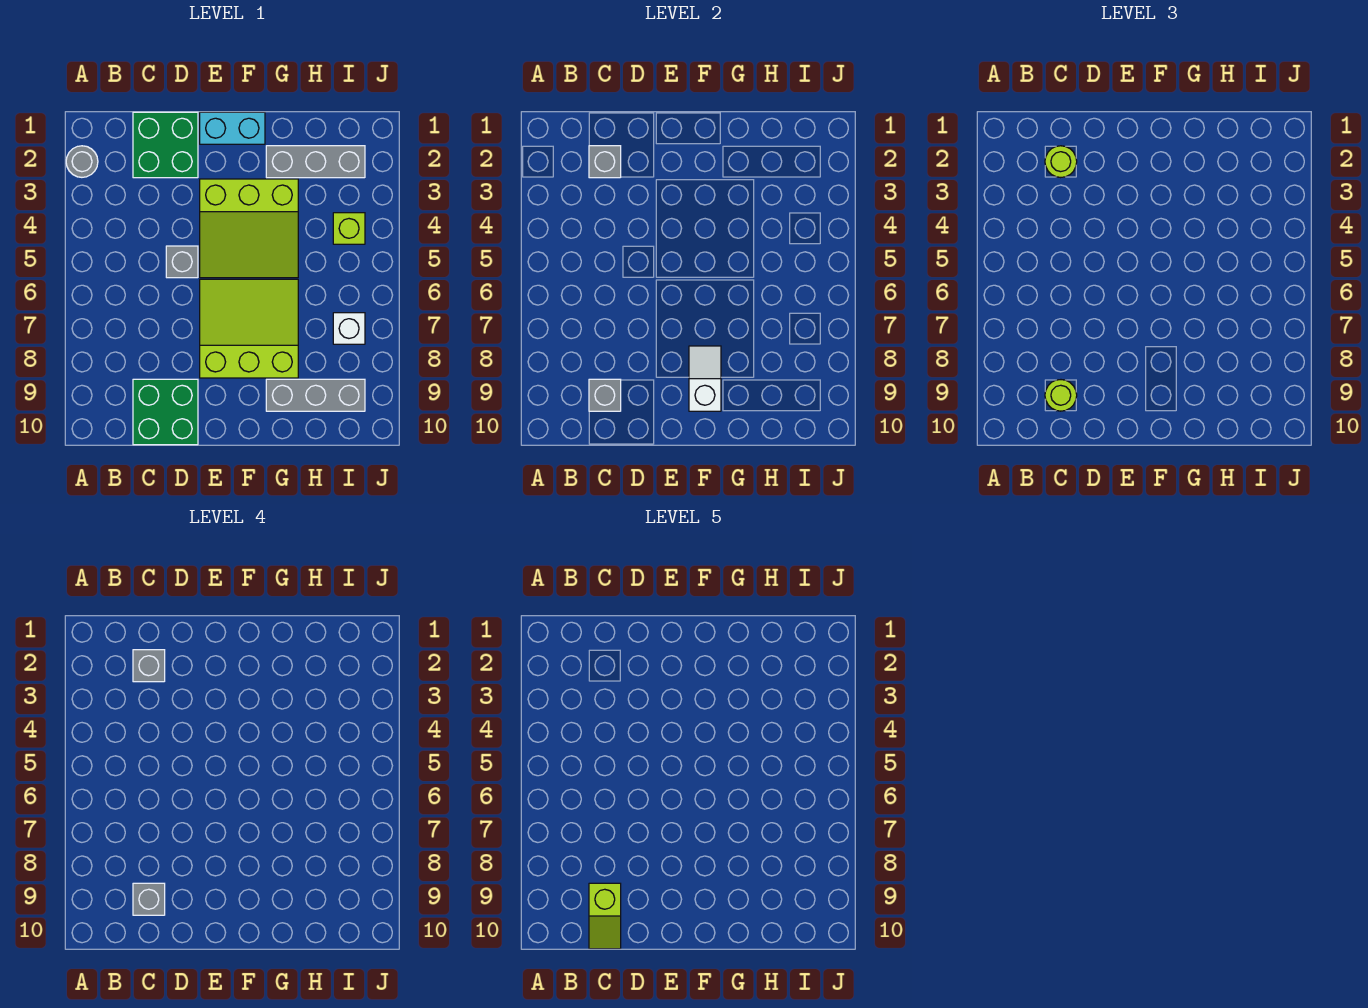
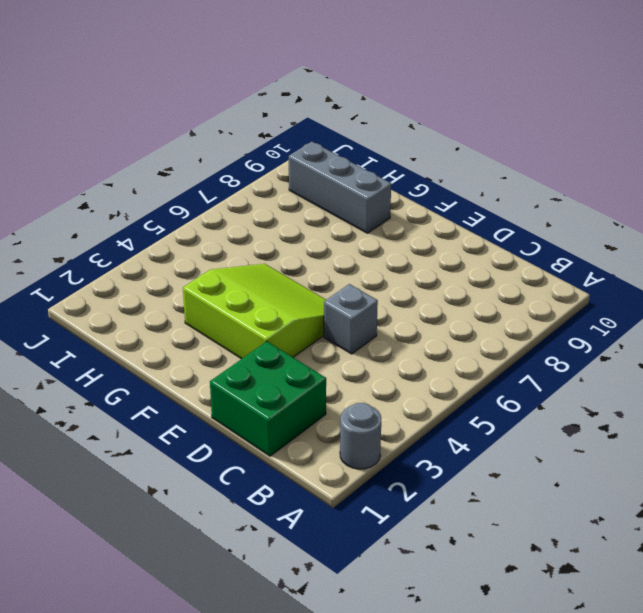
none -> green brick C9:D10 level 1
none -> cyan brick E1:F1 level 1
none -> lime slope E6:G8 level 1 top 8

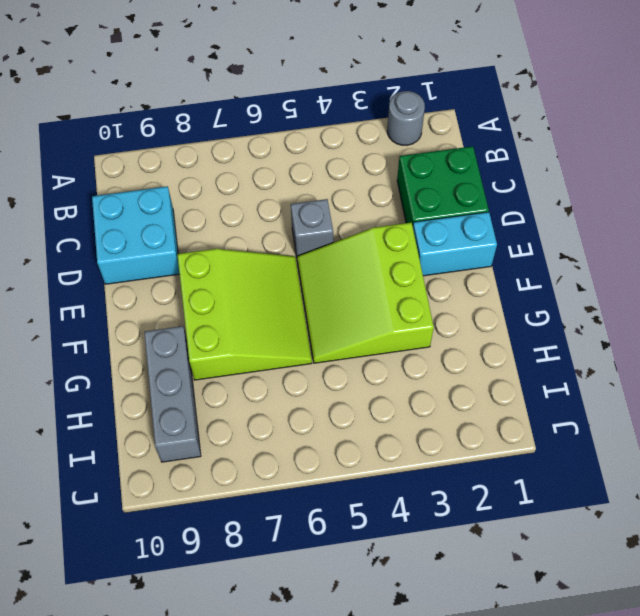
cyan brick C9:D10 level 1 -> green brick C9:D10 level 1
cyan brick E1:E2 level 1 -> cyan brick E1:F1 level 1
none -> grey brick G2:I2 level 1
none -> lime brick I4 level 1
none -> white brick I7 level 1

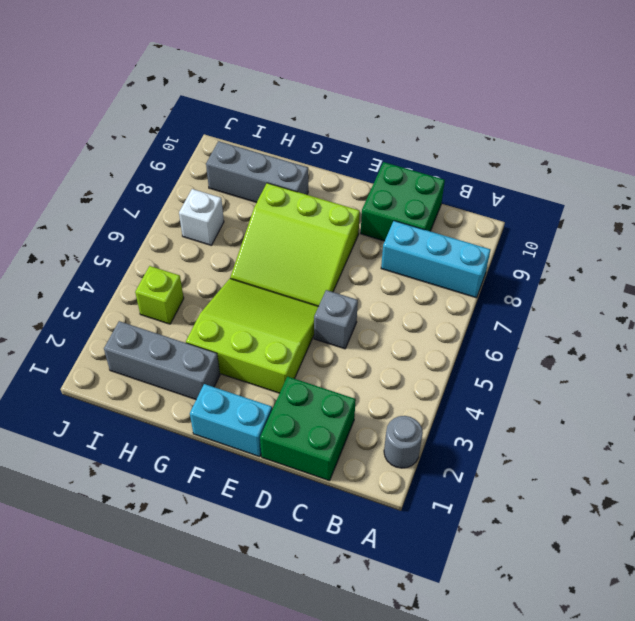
cyan brick A8:C8 level 1 -> none
none -> grey brick C2 level 2
none -> grey brick C9 level 2
none -> white slope F8:F9 level 2 top 9

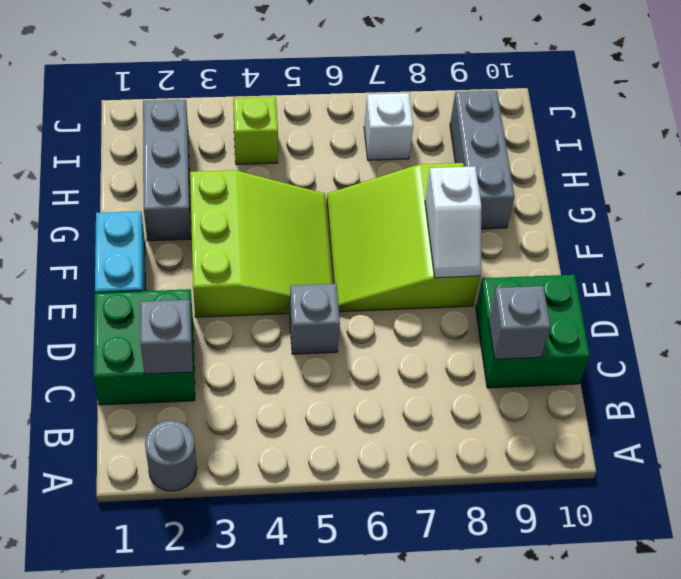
white slope E8:F8 level 2 top F -> white slope F8:F9 level 2 top 9
none -> lime round brick C2 level 3
none -> lime round brick C9 level 3
none -> grey brick C2 level 4

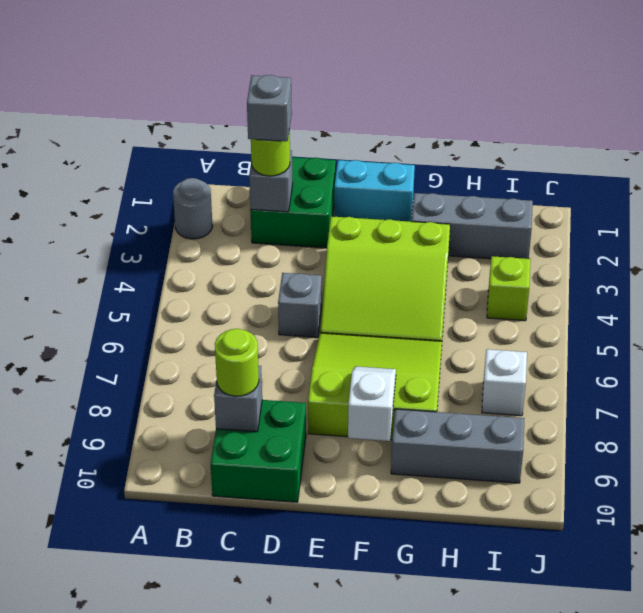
none -> grey brick C9 level 4
none -> lime slope C9:C10 level 5 top 9

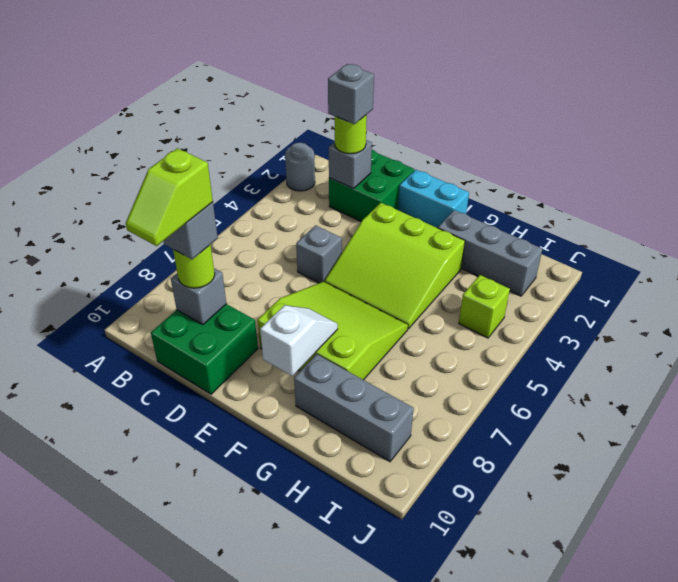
none -> white brick I7 level 1

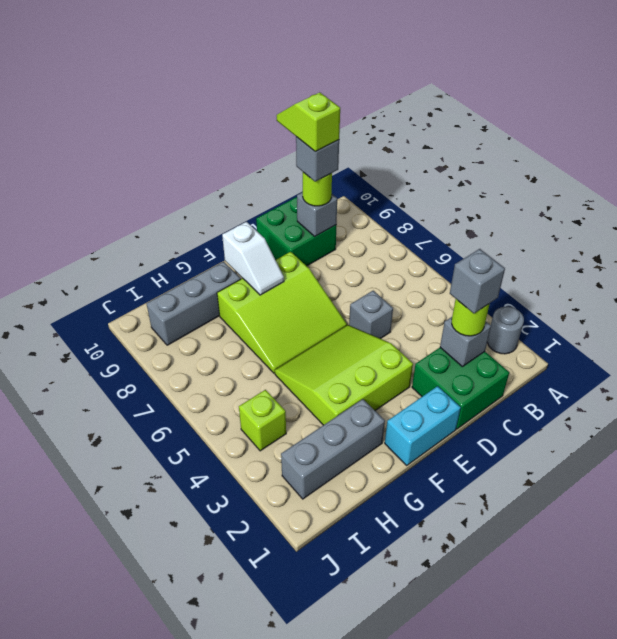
none -> white brick I7 level 1

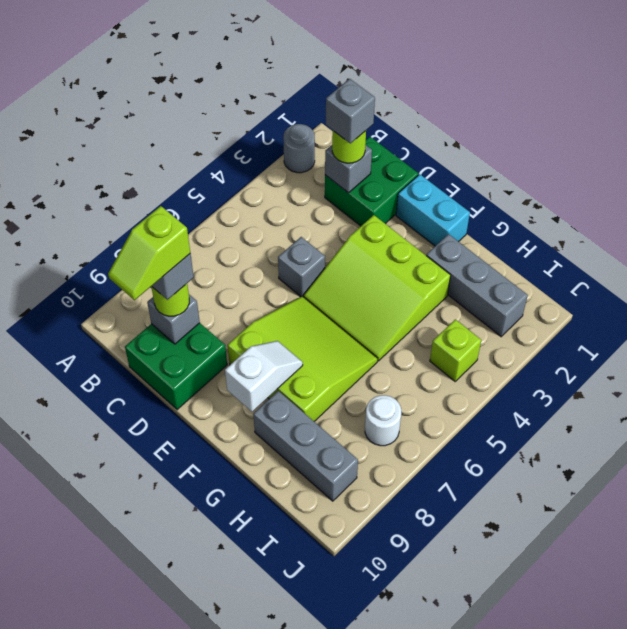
white round brick I7 level 1 -> white brick I7 level 1

